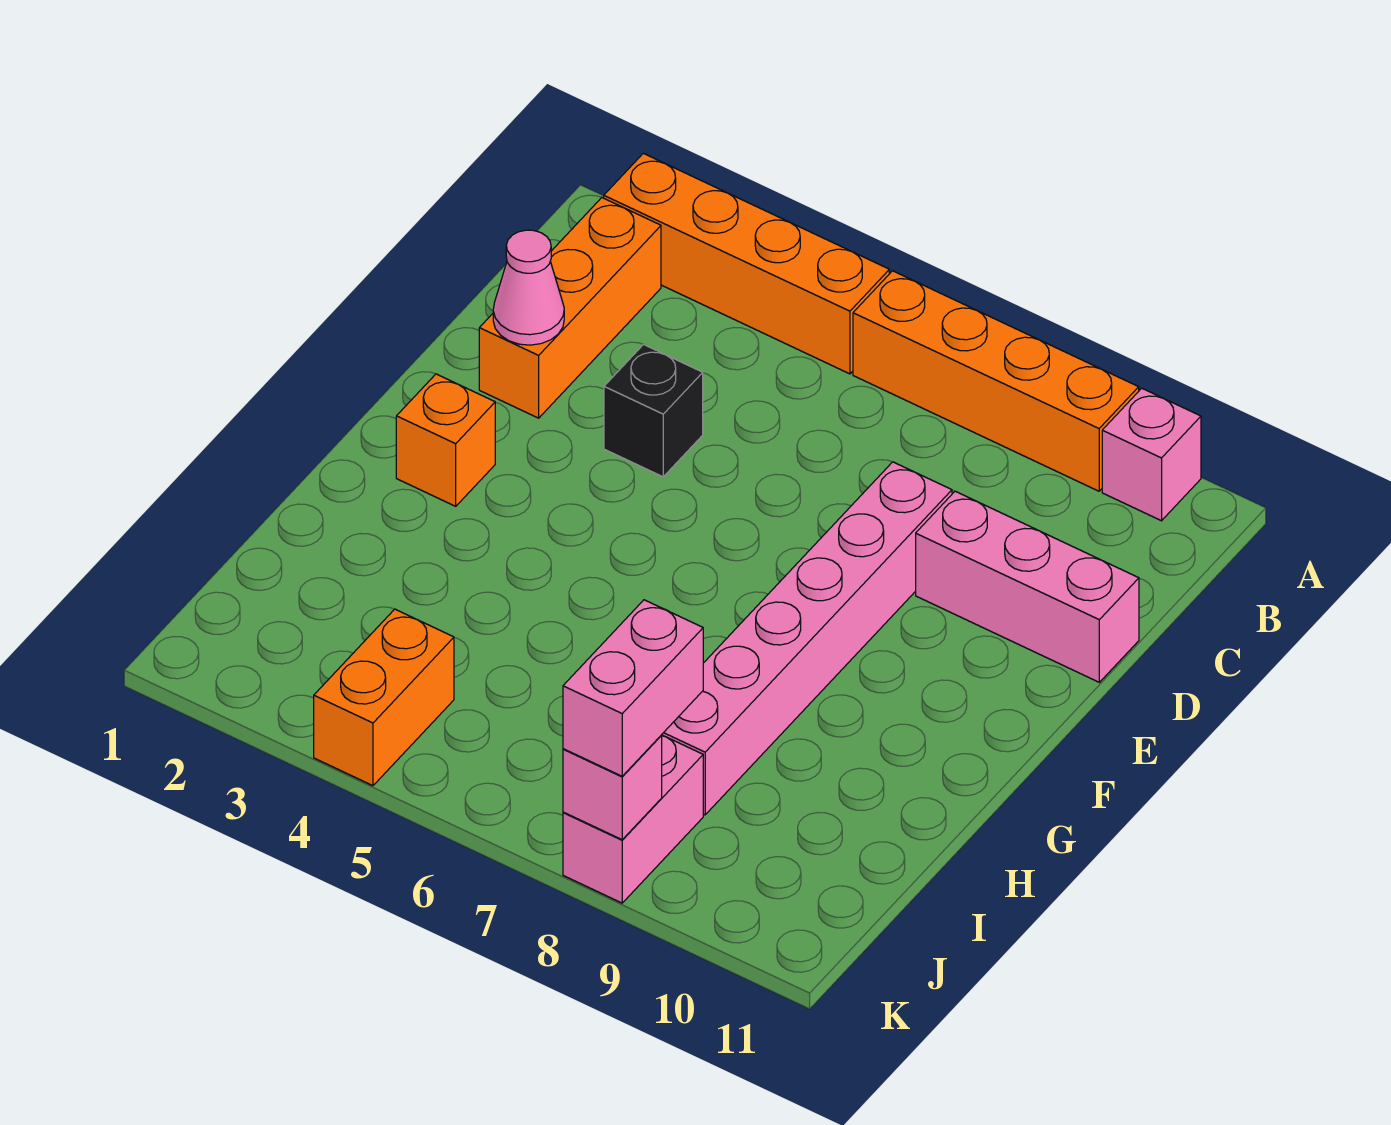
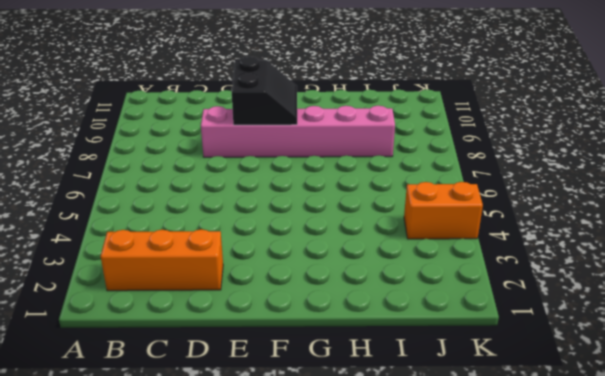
black slope E8:F9 level 2 top E -> none
none -> orange brick A2:A5 level 1
none -> orange brick A6:A9 level 1
none -> pink brick A10 level 1

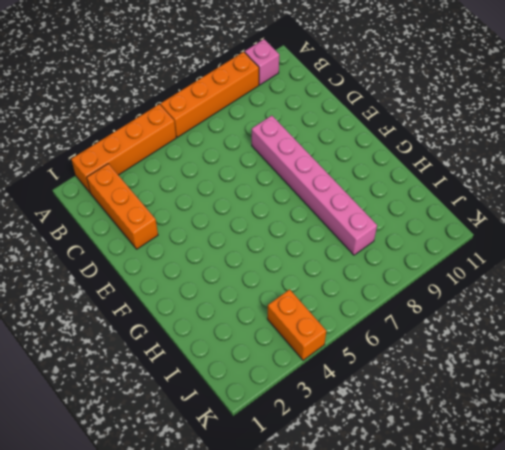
none -> black brick D4 level 1
none -> pink brick D9:D11 level 1
none -> orange brick F2 level 1

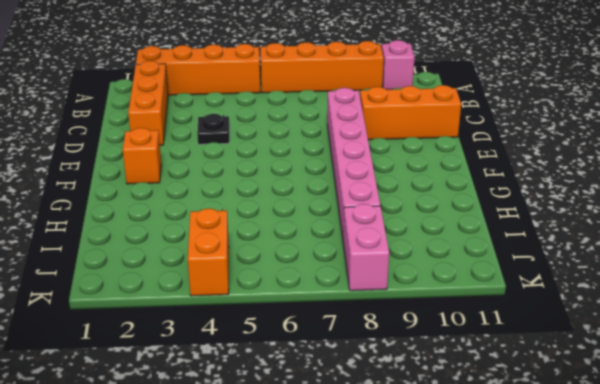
black plate D4 level 1 -> black brick D4 level 1
orange brick D9:D11 level 1 -> pink brick D9:D11 level 1
none -> pink cone D2 level 2
none -> pink brick K8 level 2
none -> pink brick J8:K8 level 3

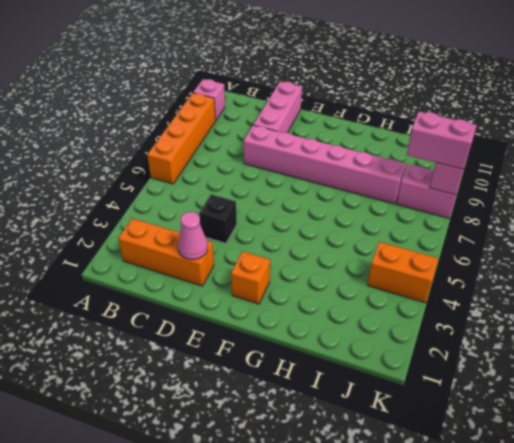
none -> orange brick A2:A5 level 1

